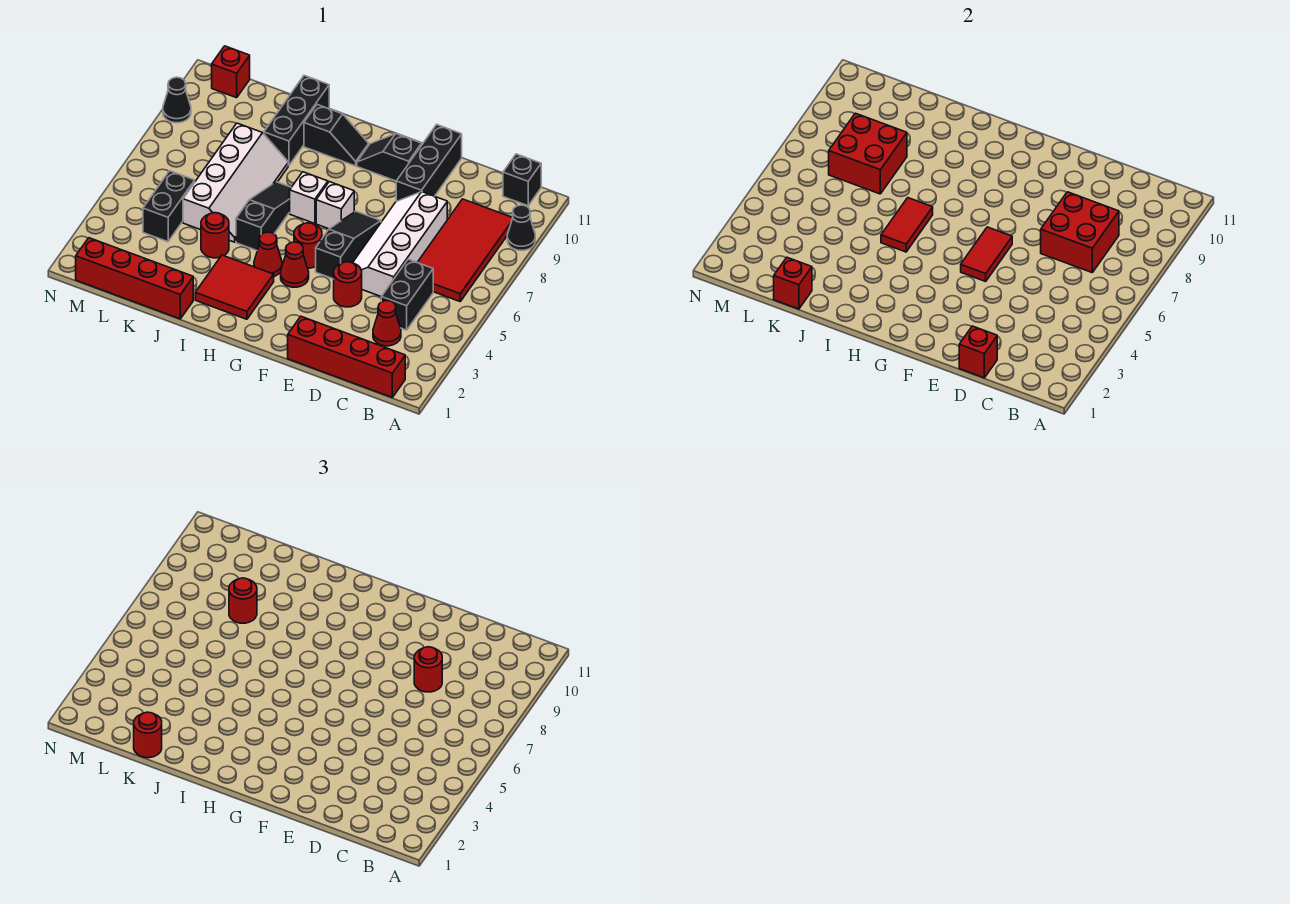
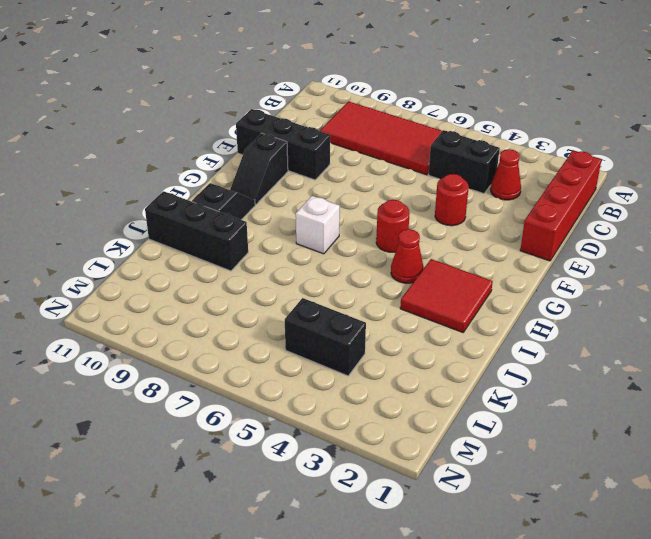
none -> black cone A9 level 1
none -> black brick B11 level 1
none -> white slope D5:E8 level 1 top D
none -> black slope F5:F7 level 1 top 5

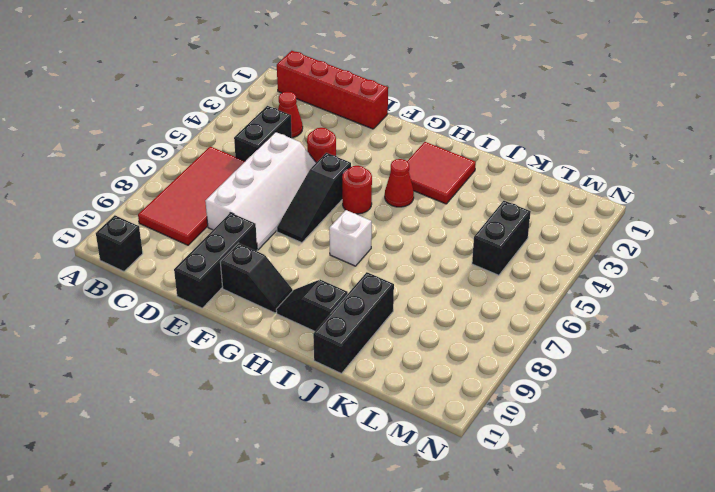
none -> black cone A9 level 1
none -> red cone G4 level 1
none -> white brick G7 level 1
none -> black slope I5:I7 level 1 top 5

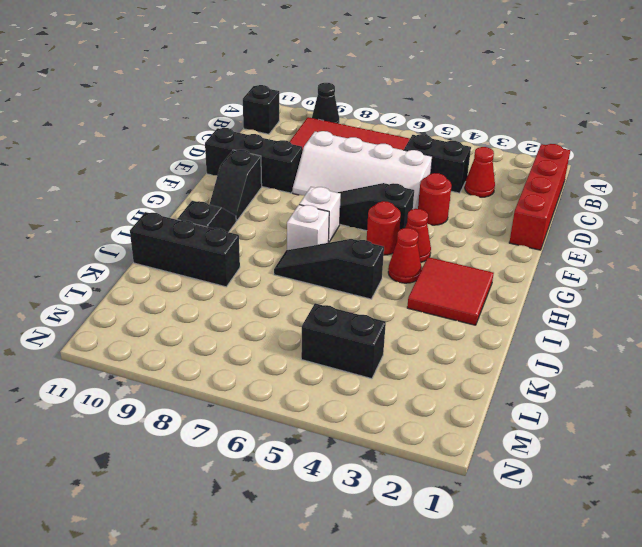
none -> red brick J1:M1 level 1
none -> red round brick J4 level 1
none -> white slope J5:K8 level 1 top K
none -> red brick M11 level 1

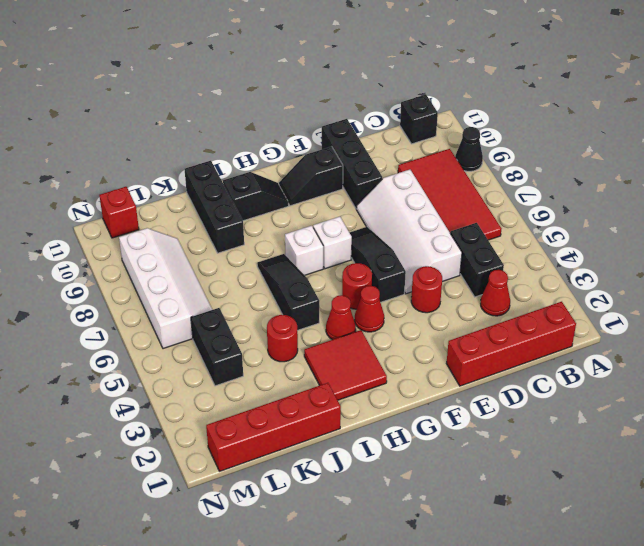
white slope L6:M9 level 1 top M -> white slope J5:K8 level 1 top K
none -> black cone N9 level 1
none -> red brick C7:D8 level 2
none -> red brick D1 level 2
none -> red tile F5:F6 level 2

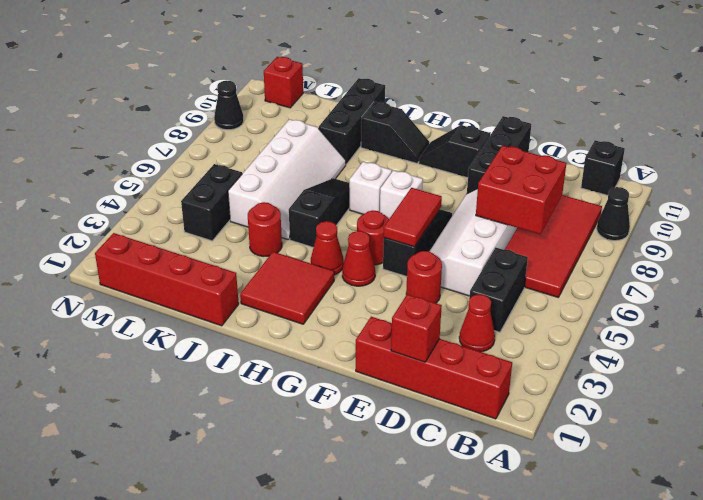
none -> red tile I5:I6 level 2
none -> red brick K1 level 2
none -> red brick K7:L8 level 2
none -> red round brick D8 level 3

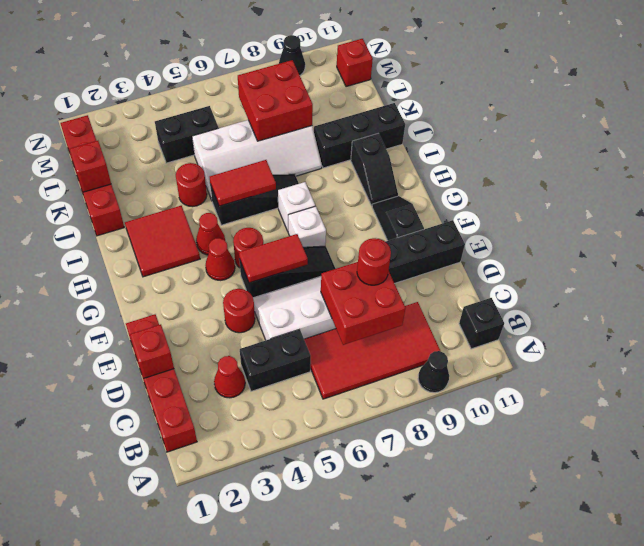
none -> red round brick K1 level 3
none -> red round brick K8 level 3

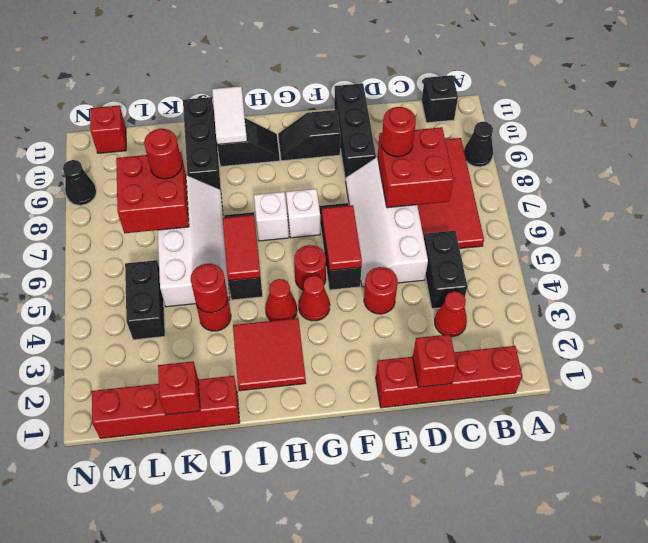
white tile I10:I11 level 2 -> none
red round brick J4 level 2 -> red round brick K1 level 3

